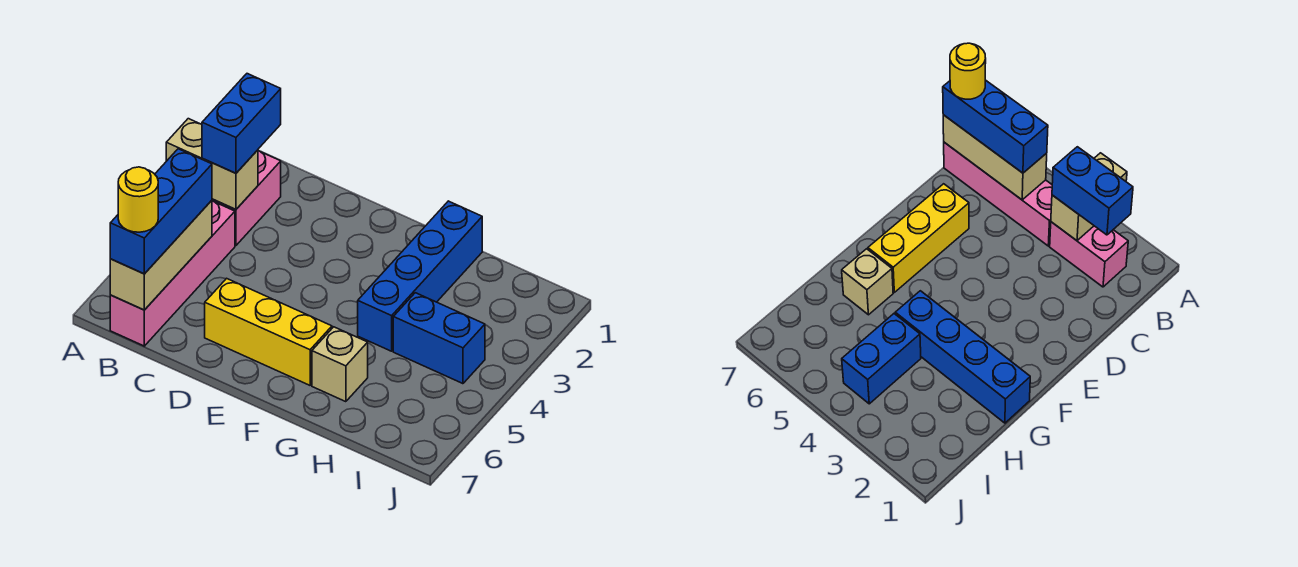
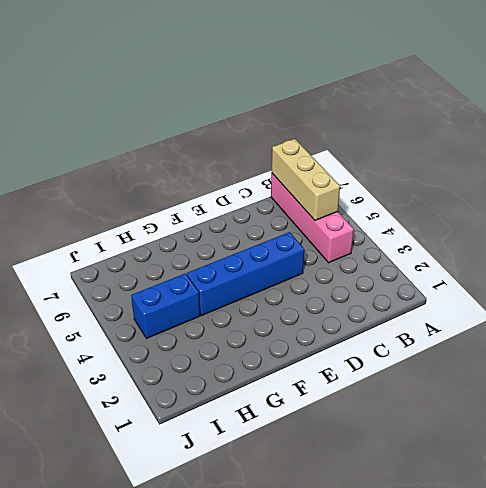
blue brick D4:G4 level 1 -> blue brick G1:G4 level 1
none -> pink brick B2:B3 level 1
none -> yellow brick D6:F6 level 1

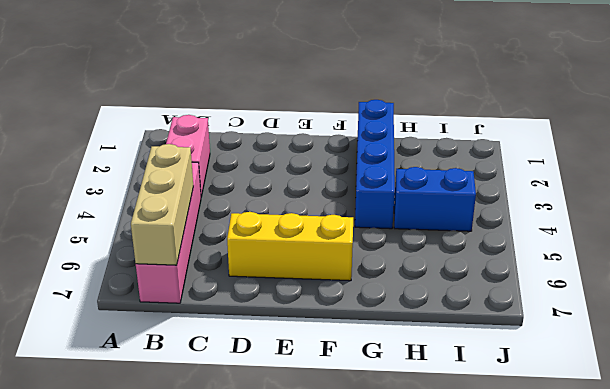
none -> tan brick G6 level 1
none -> tan brick A3:B3 level 2

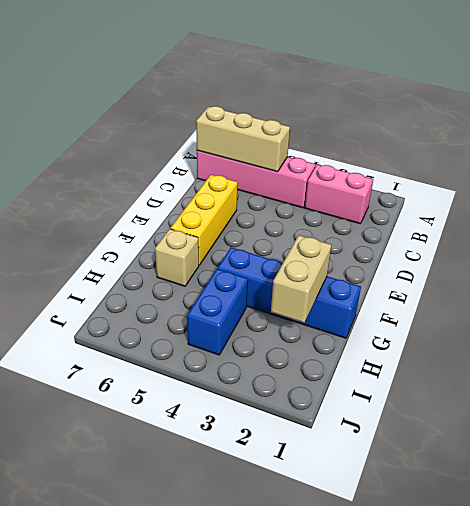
tan brick G2:H2 level 2 -> tan brick A3:B3 level 2
none -> blue brick B2:B3 level 3
none -> blue brick B5:B7 level 3

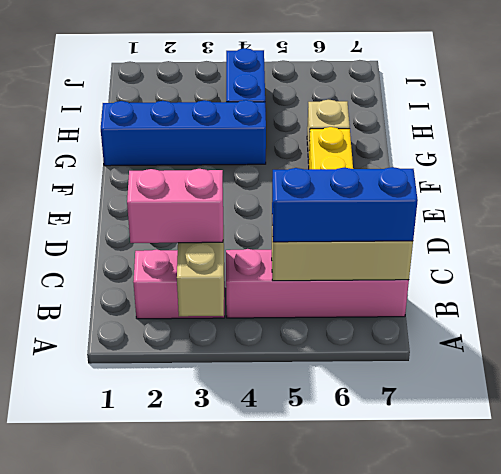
pink brick B2:B3 level 3 -> blue brick B2:B3 level 3
none -> yellow round brick B7 level 4

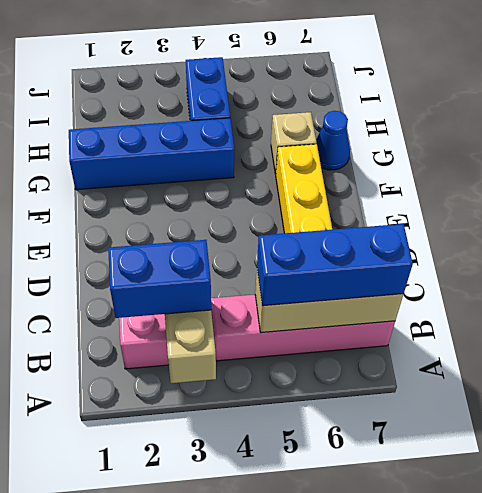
blue cone G7 level 1 -> none
none -> yellow round brick B7 level 4

